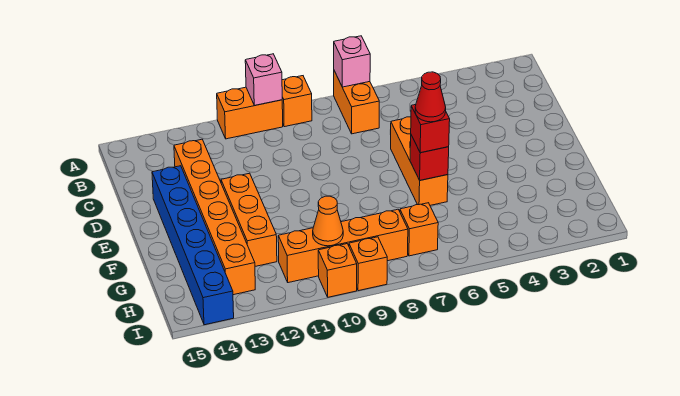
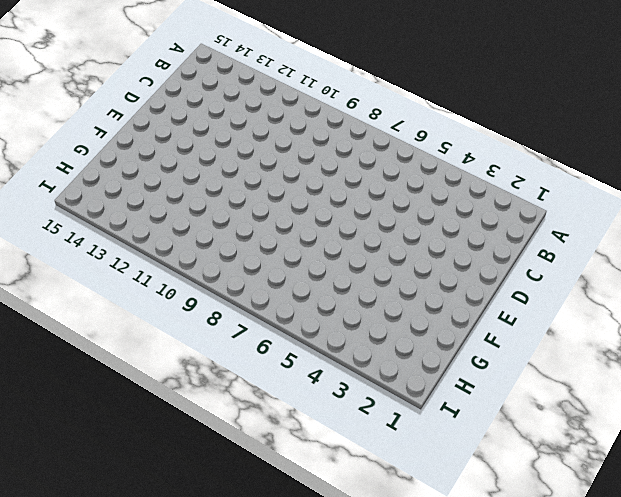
none -> orange brick A7:B7 level 1
none -> orange brick A9 level 1
none -> orange brick A10:A11 level 1

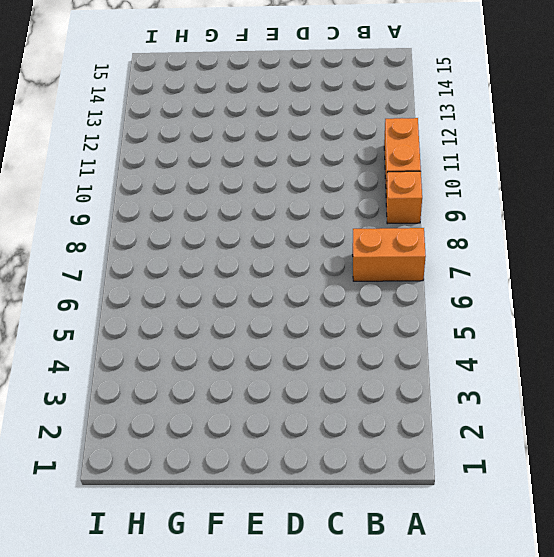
none -> orange brick C13:H13 level 1
none -> orange brick D6:F6 level 1
none -> blue brick D14:I14 level 1

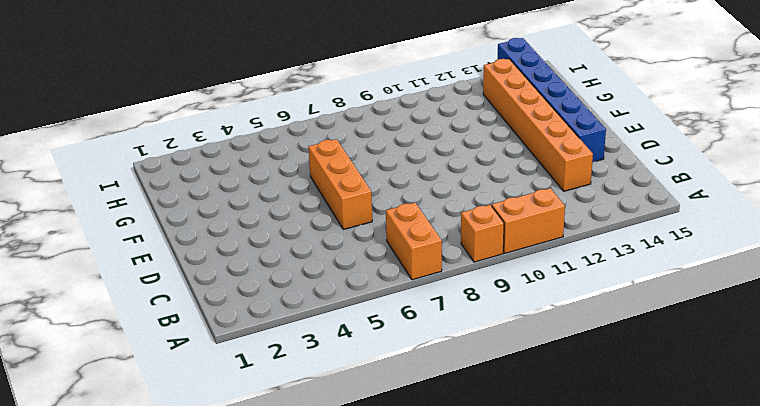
none -> orange brick E12:G12 level 1
none -> orange brick H7 level 1
none -> orange brick H8:H11 level 1

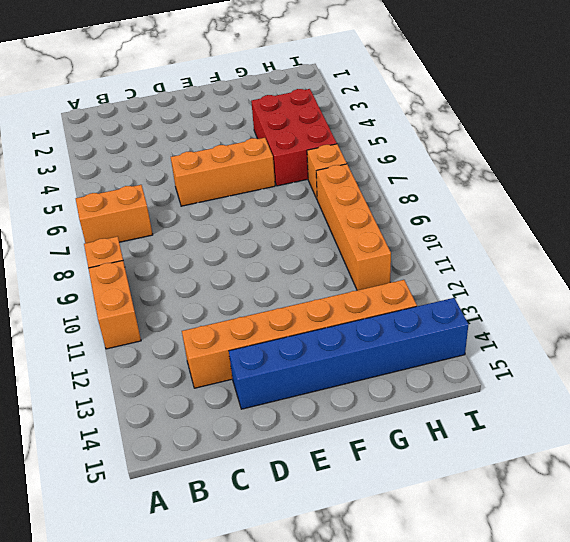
red brick G4:H6 level 1 -> none
none -> orange brick E12:G12 level 1
none -> orange brick I9 level 1
none -> orange brick I10 level 1

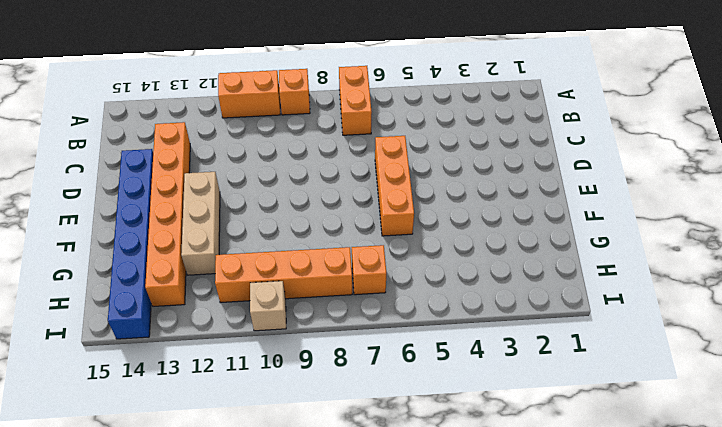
tan brick E12:G12 level 1 -> orange brick E12:G12 level 1
tan brick I10 level 1 -> orange brick I10 level 1
none -> orange brick I9 level 1
none -> pink brick A7 level 2
none -> pink brick A10 level 2

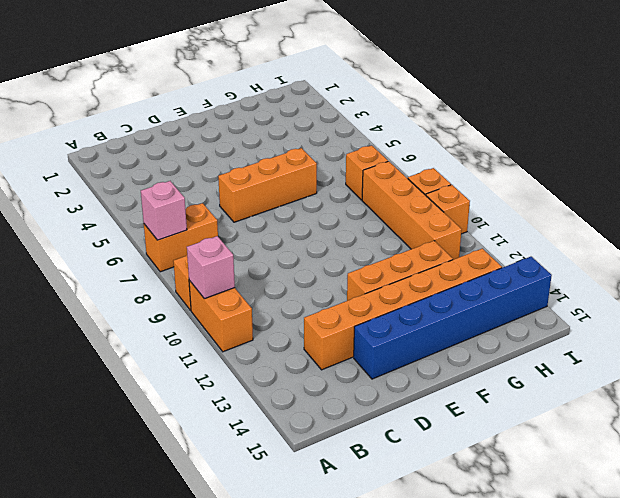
none -> red brick F6 level 2
none -> orange cone H10 level 2
none -> red brick F6 level 3

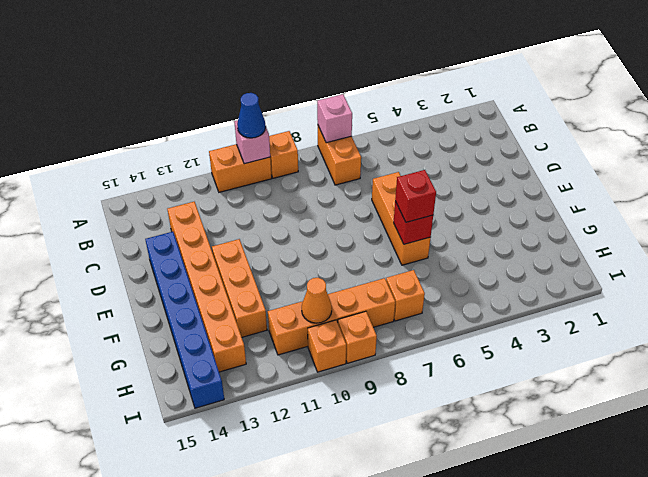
blue cone A10 level 3 -> none
none -> red cone F6 level 4

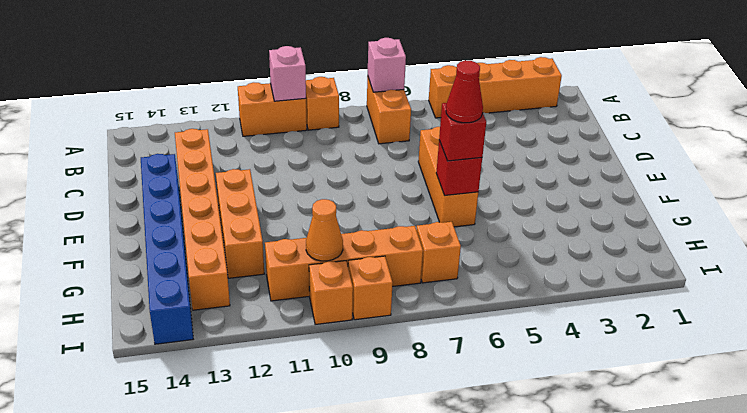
orange brick A2:A5 level 1 -> none

